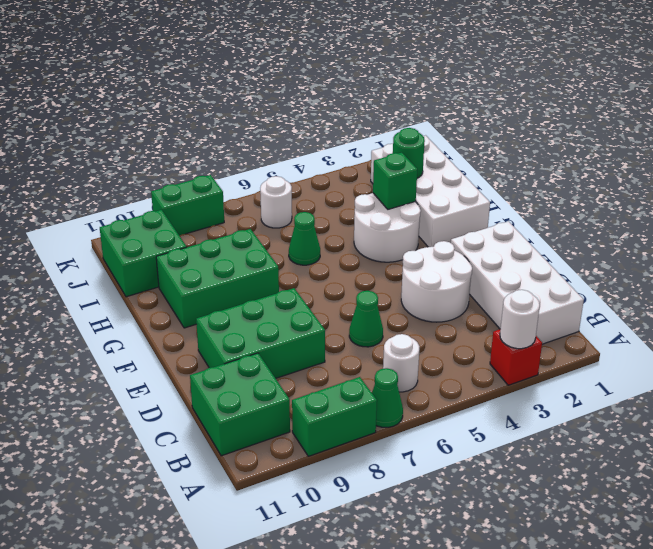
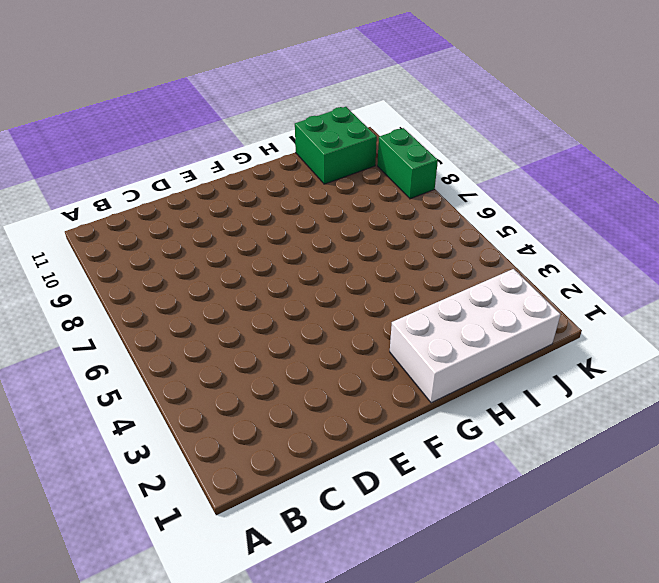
none -> red brick A3 level 1
none -> green cone A7 level 1
none -> green brick A8:A9 level 1

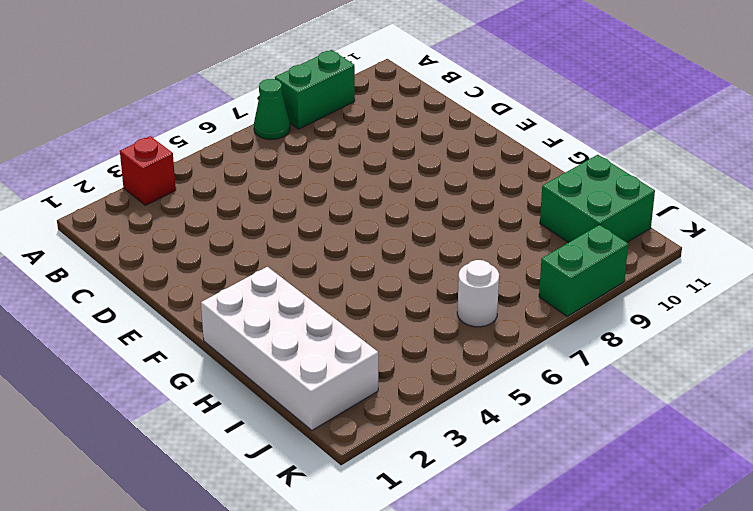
none -> white brick B1:E2 level 1
none -> white round brick B6 level 1
none -> green brick B10:C11 level 1

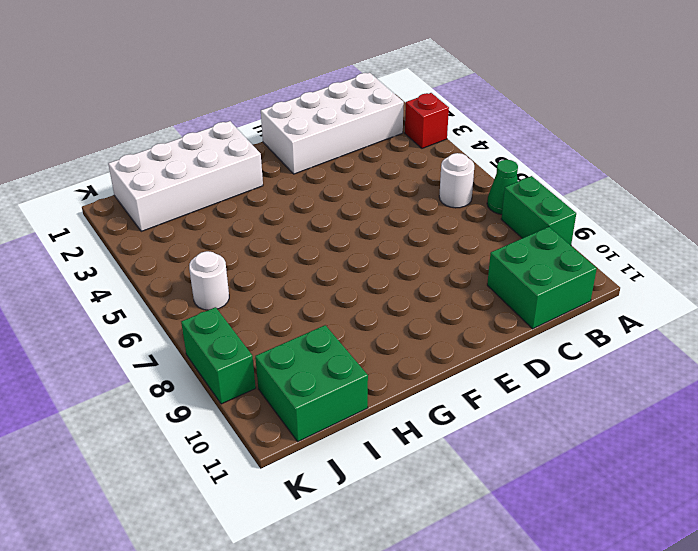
none -> white round brick D3:E4 level 1
none -> green cone D6 level 1
none -> green brick D8:E10 level 1

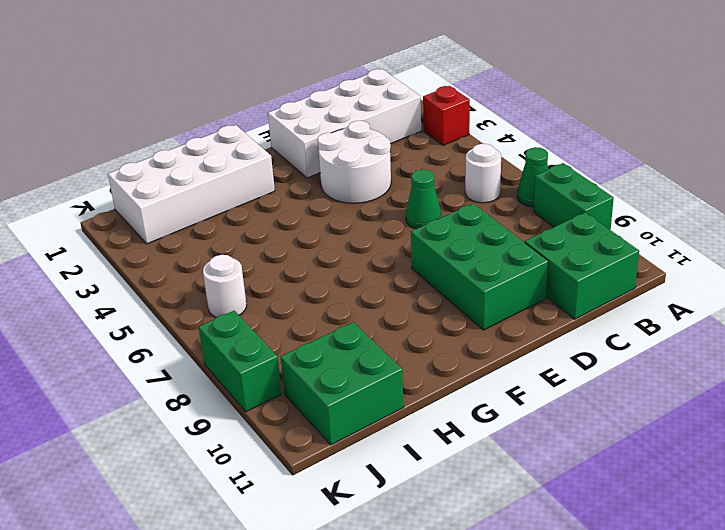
none -> white round brick G3:H4 level 1
none -> green brick G8:H10 level 1
none -> green cone H6 level 1

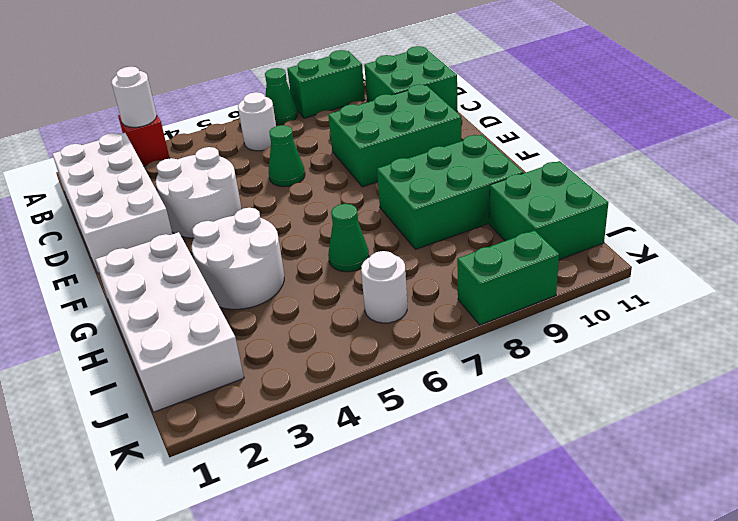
none -> green brick H3 level 2
none -> green round brick I2 level 2

